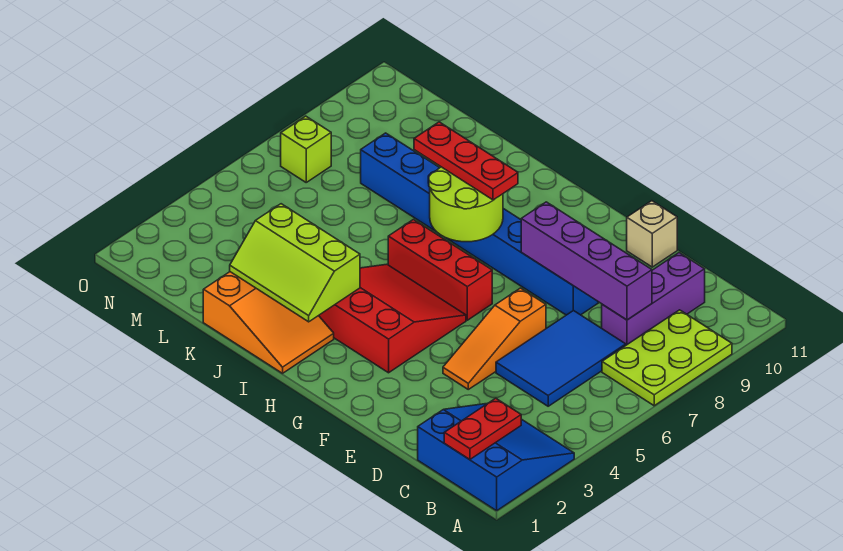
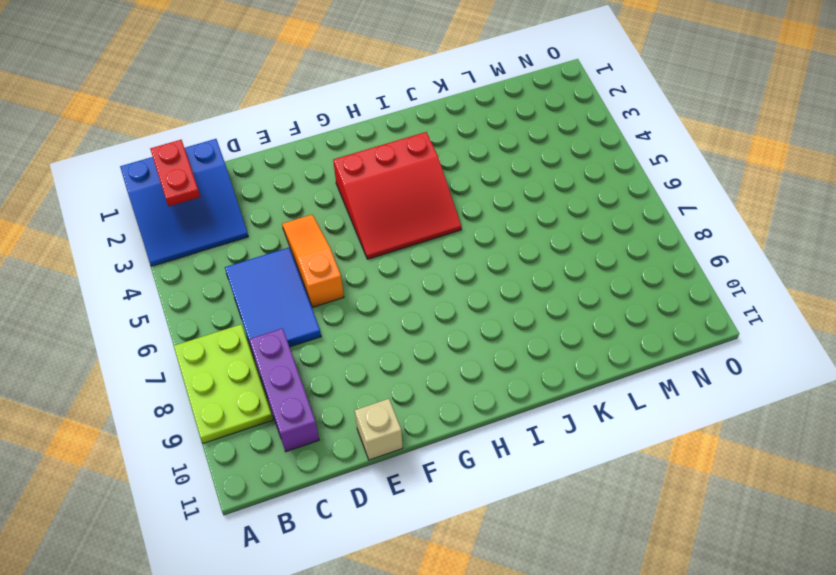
none -> blue brick E8:L8 level 1
none -> red brick G6:I6 level 1
none -> orange slope I1:K2 level 1 top K

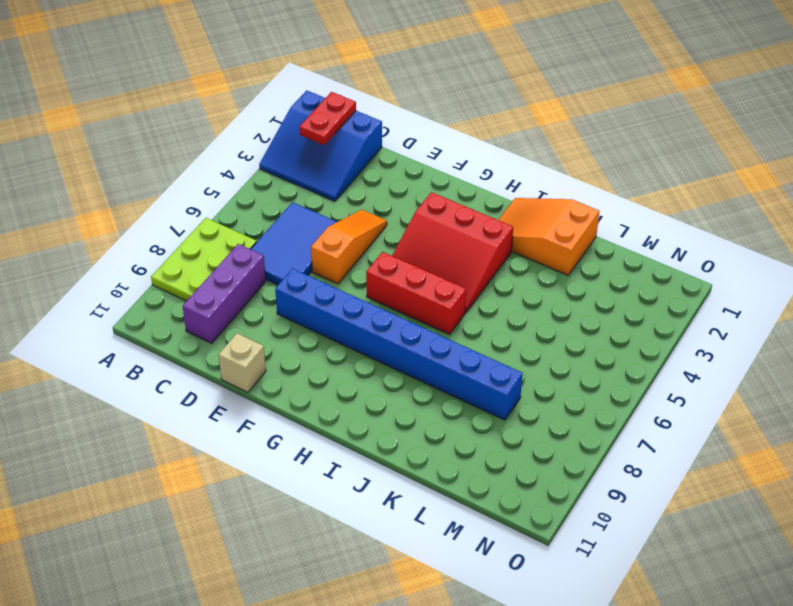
none -> lime brick N7 level 1
none -> purple brick C8:F8 level 2
none -> lime round brick H7:I8 level 2

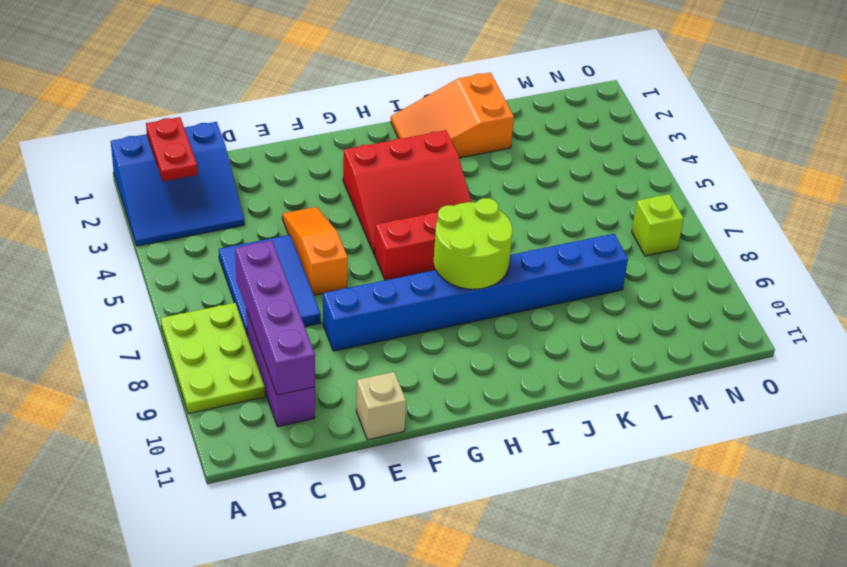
purple brick C7:C10 level 2 -> purple brick C8:F8 level 2
none -> lime slope I2:K3 level 2 top 3
none -> red plate H8:J8 level 3

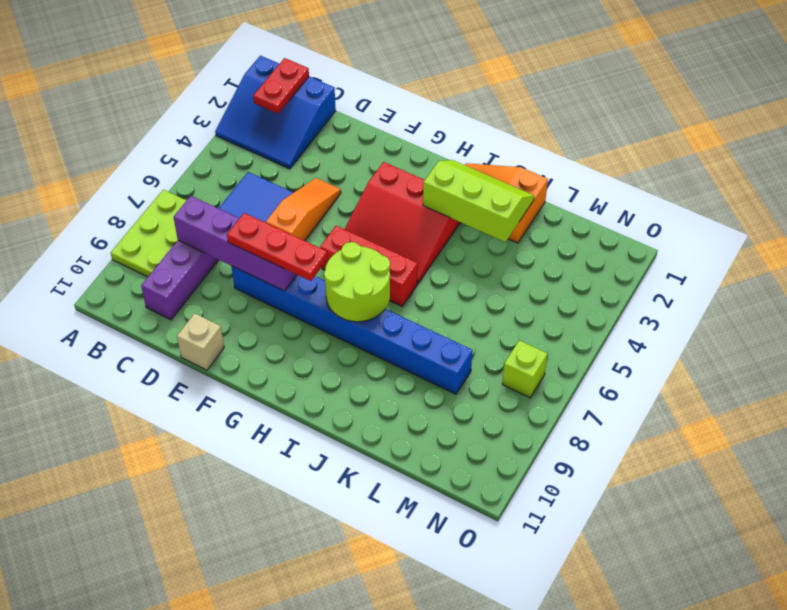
red plate E8:G8 level 3 -> red plate H8:J8 level 3

